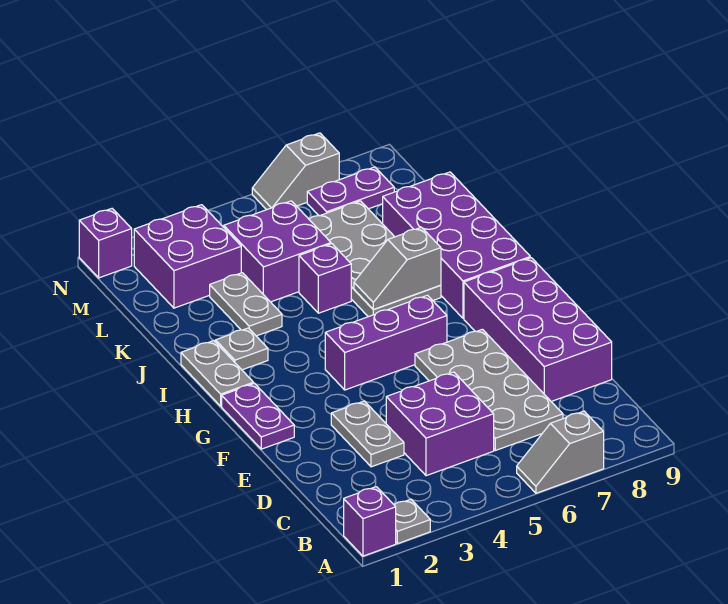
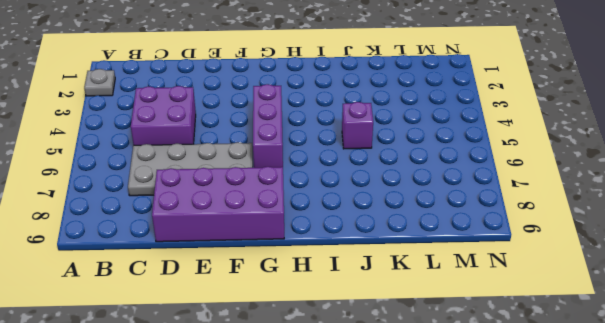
none -> purple brick A1 level 1
none -> grey slope A6:A7 level 1 top 7
none -> grey plate D3:E3 level 1

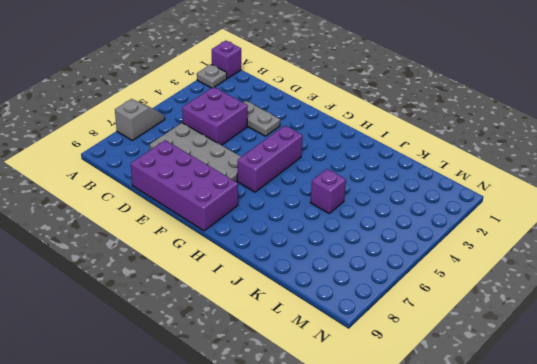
none -> purple plate F1:G1 level 1
none -> grey plate H1:I1 level 1
none -> purple brick H8:K9 level 1

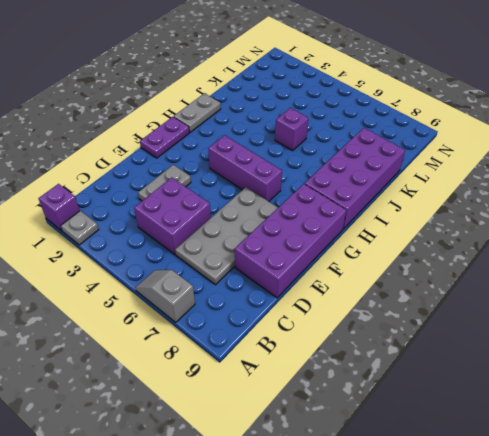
none -> grey plate I2 level 1
none -> grey plate I6:L7 level 1
none -> grey plate J3:K3 level 1

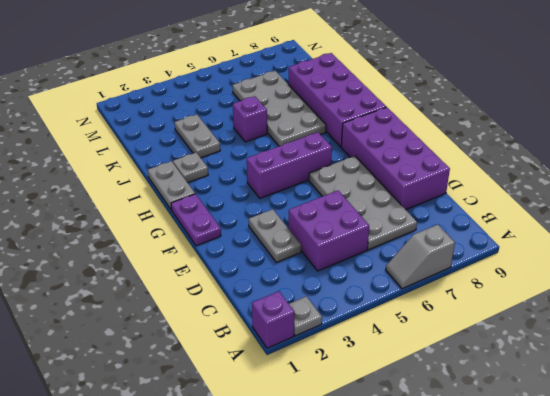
none -> purple brick K4:L5 level 1
none -> purple brick L2:M3 level 1
none -> purple plate M7:M8 level 1

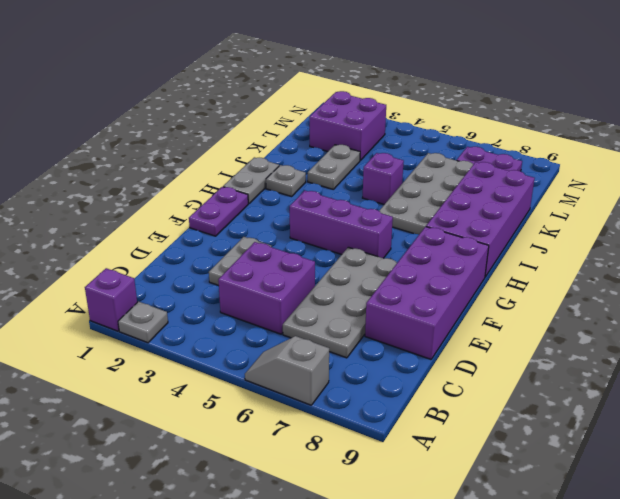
none -> purple brick K4:L5 level 1
none -> purple brick N1 level 1
none -> grey slope N6:N7 level 1 top 7

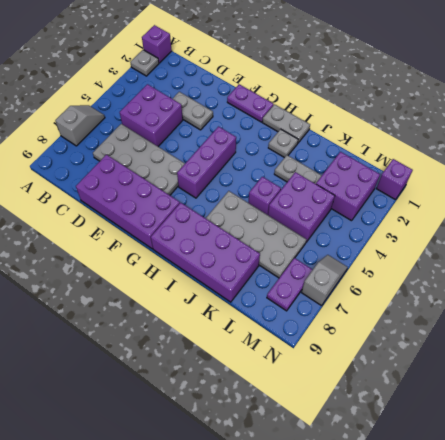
none -> grey slope I6:I7 level 2 top 7

